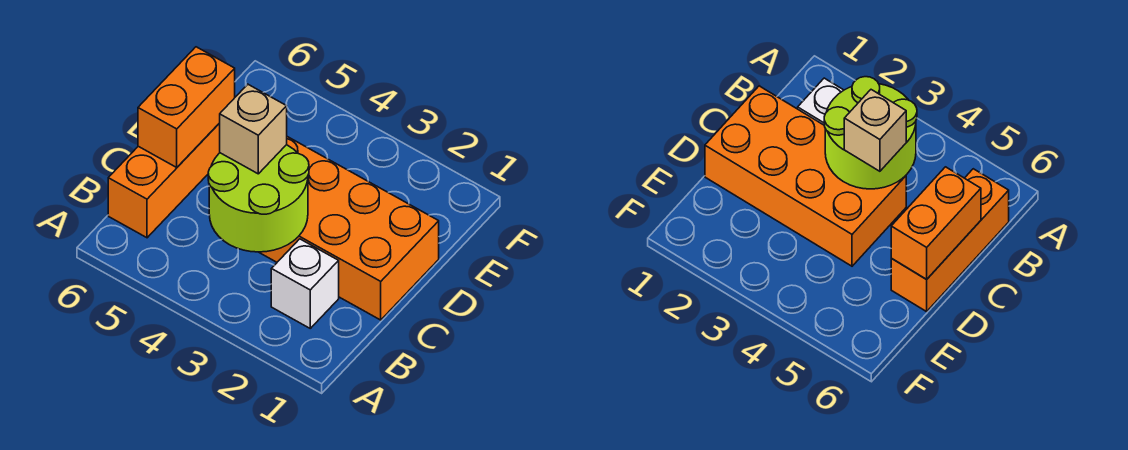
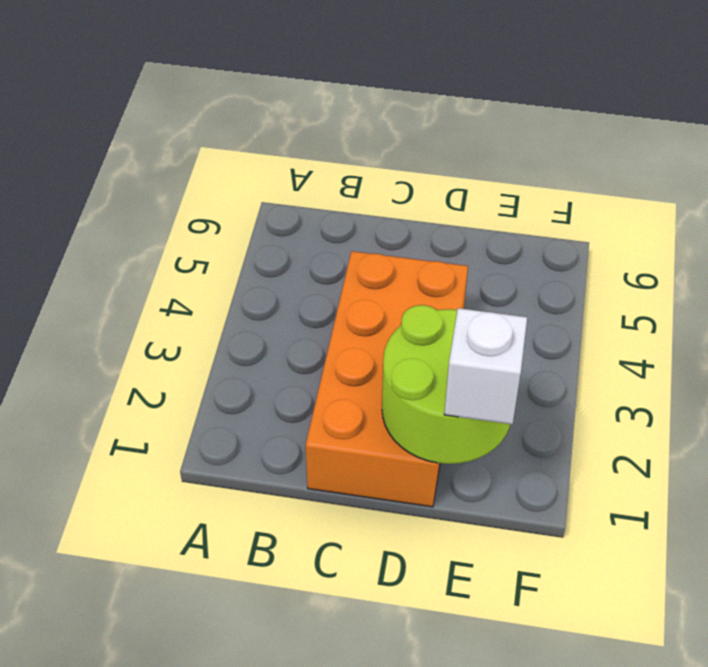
lime round brick D1:E2 level 2 -> lime round brick B3:C4 level 2
white brick E1 level 3 -> white brick B2 level 1
none -> orange brick B6:D6 level 1
none -> orange brick C6:D6 level 2

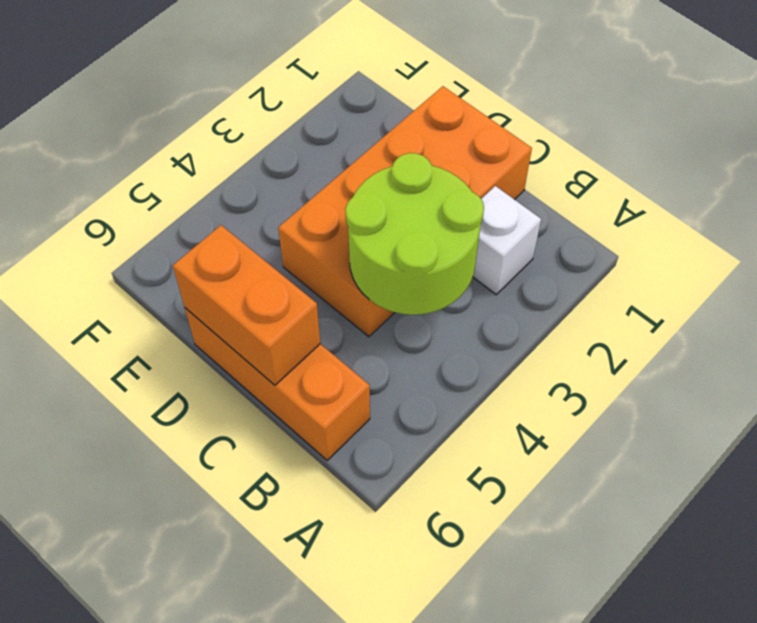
none -> tan brick C4 level 3

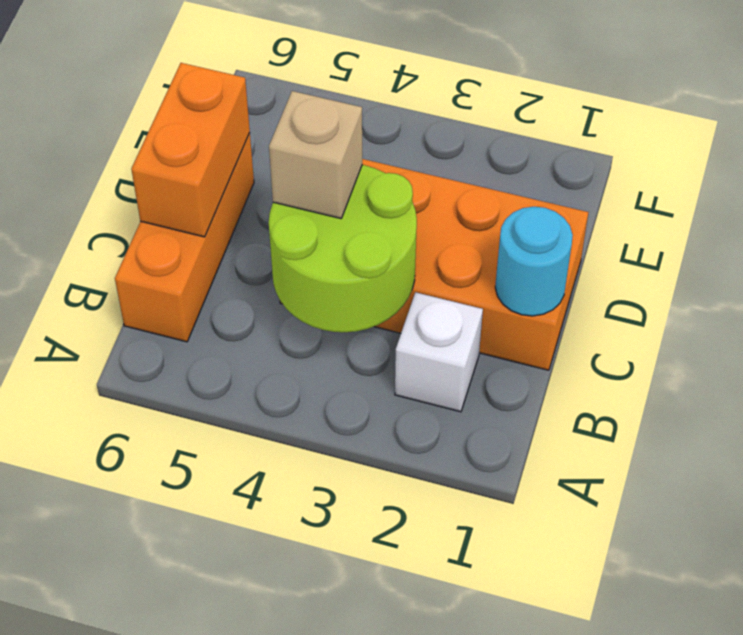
cyan round brick C1 level 2 -> none

